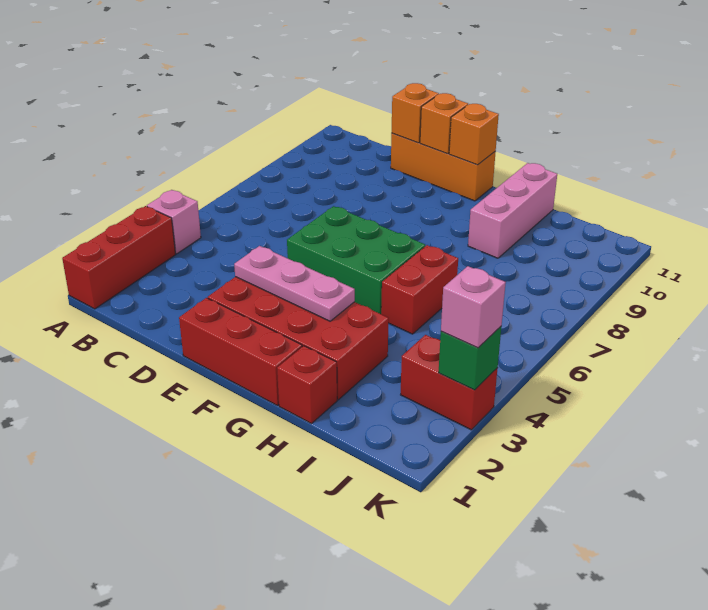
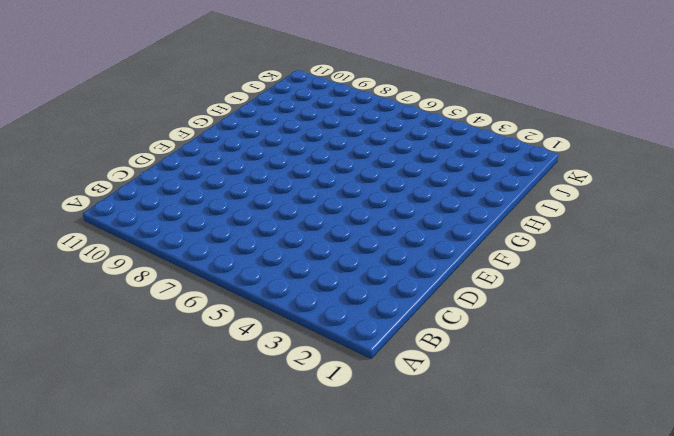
none -> red brick A1:A3 level 1
none -> pink brick A4 level 1
none -> orange brick D11:F11 level 1

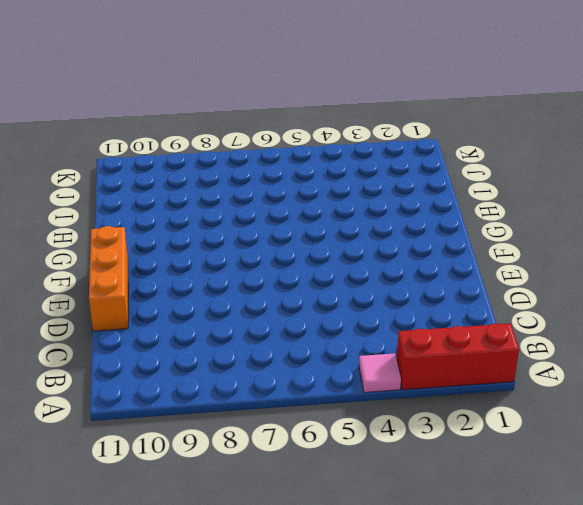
pink tile A4 level 1 -> pink brick A4 level 1
none -> red brick E1:G1 level 1
none -> red brick E2:H3 level 1
none -> green brick E5:G6 level 1

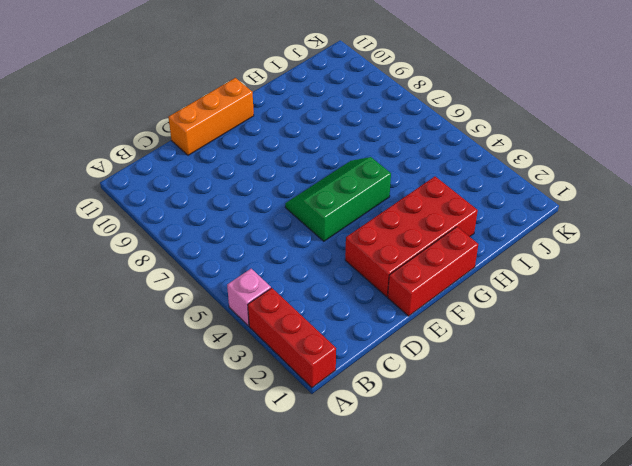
green slope E5:G6 level 1 top 5 -> green brick E5:G6 level 1
none -> red brick H1 level 1
none -> red brick H5:H6 level 1
none -> pink brick H9:H11 level 1

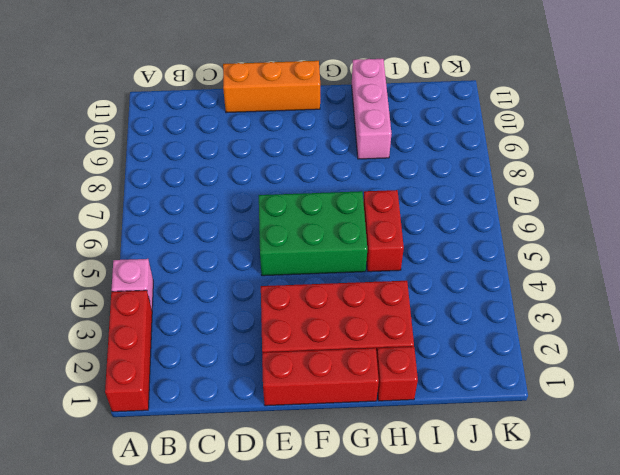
none -> red brick J3:K3 level 1
none -> orange brick D11 level 2
none -> pink plate E3:G3 level 2

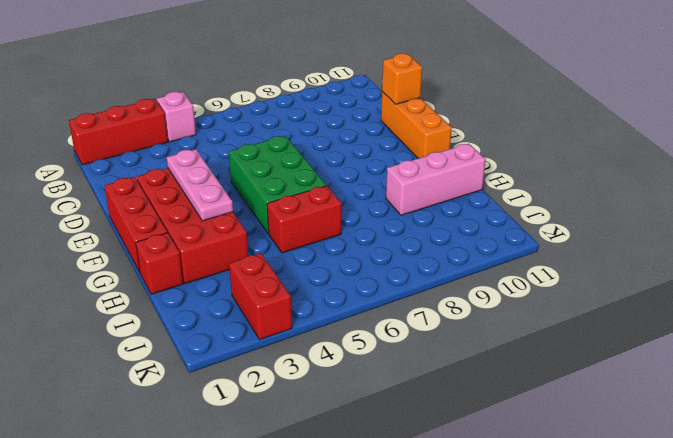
none -> orange brick E11 level 2
none -> orange brick F11 level 2
none -> green brick K3 level 2

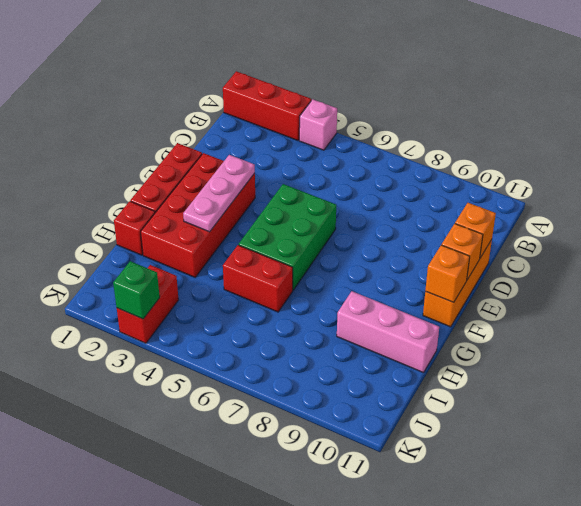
none -> pink brick K3 level 3

